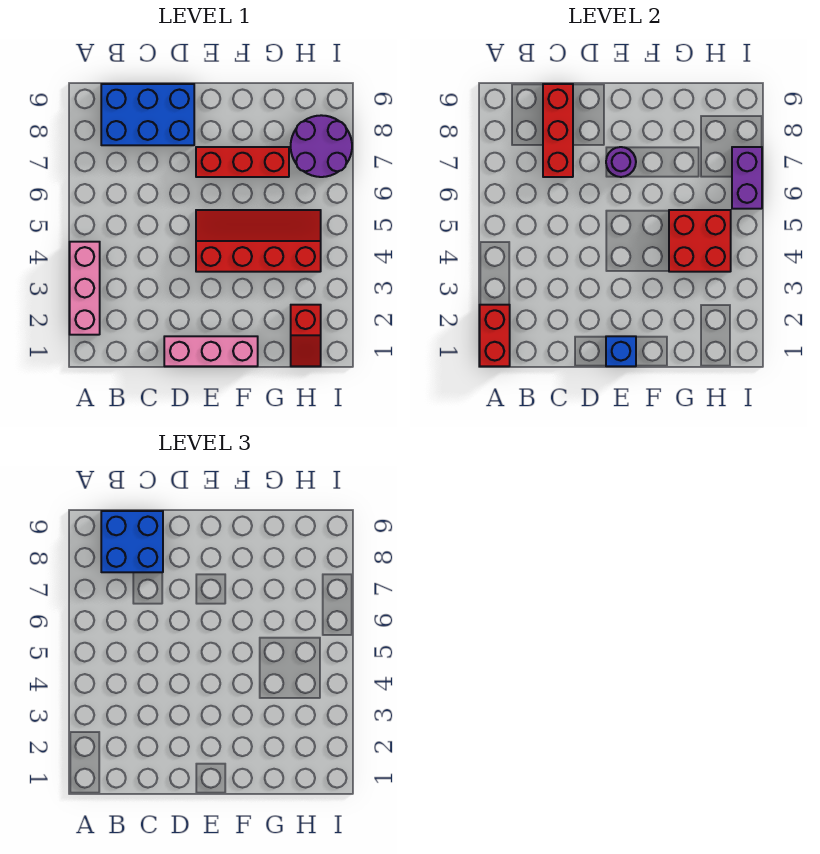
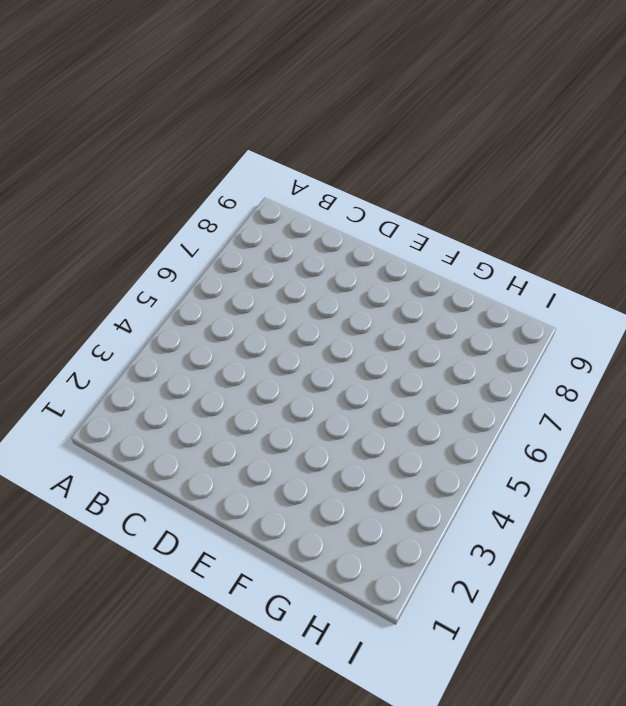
none -> pink brick A2:A4 level 1
none -> blue brick B8:D9 level 1
none -> pink brick D1:F1 level 1

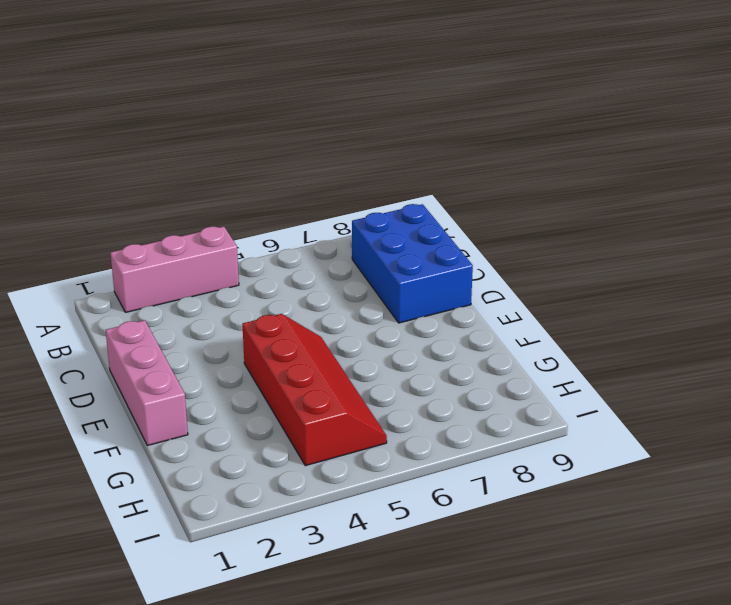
none -> red brick E7:G7 level 1
none -> red slope H1:H2 level 1 top 2
none -> purple round brick H7:I8 level 1

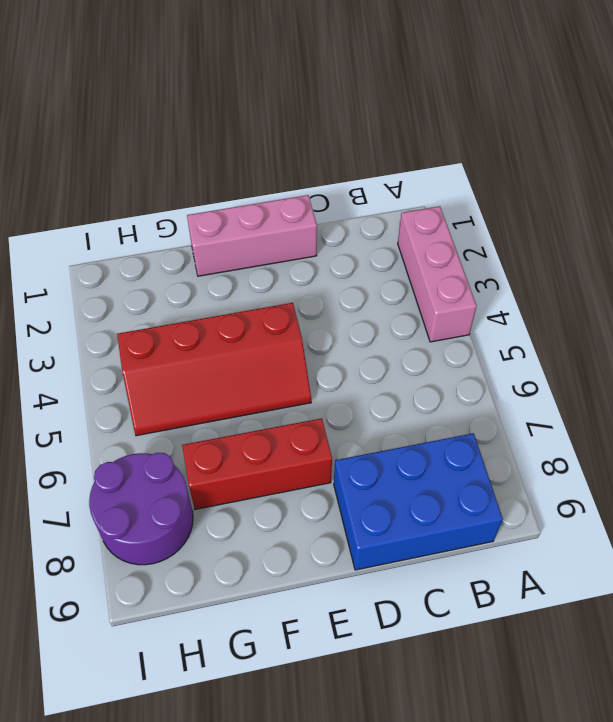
none -> red slope H1:H2 level 1 top 2
none -> red brick A1:A2 level 2
none -> red brick C7:C9 level 2

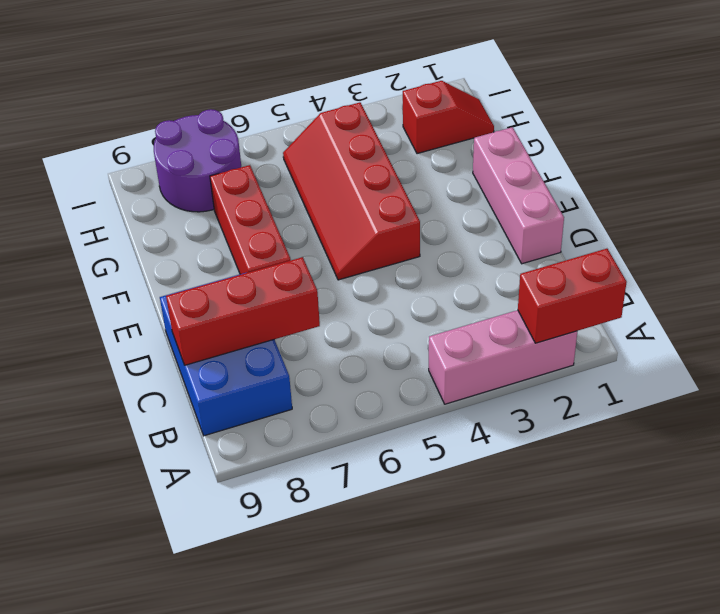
none -> blue brick E1 level 2
none -> purple round brick E7 level 2
none -> red brick G4:H5 level 2

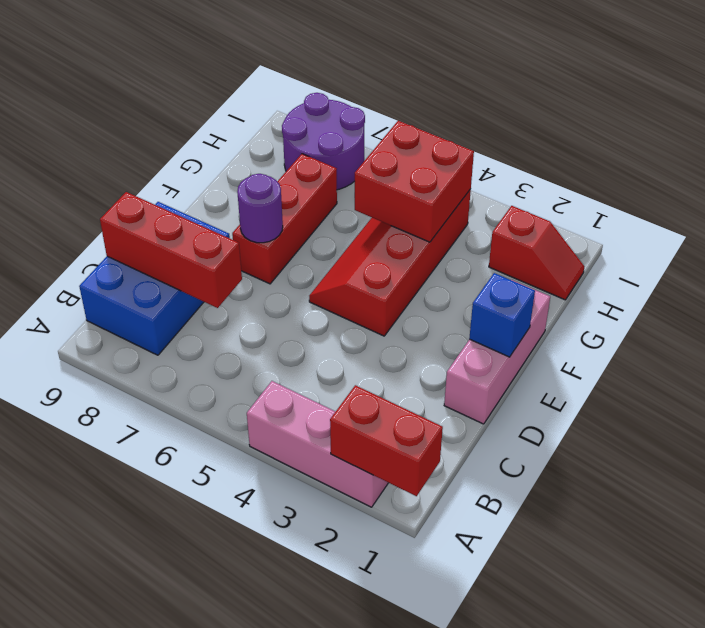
none -> purple brick I6:I7 level 2
none -> blue brick B8:C9 level 3

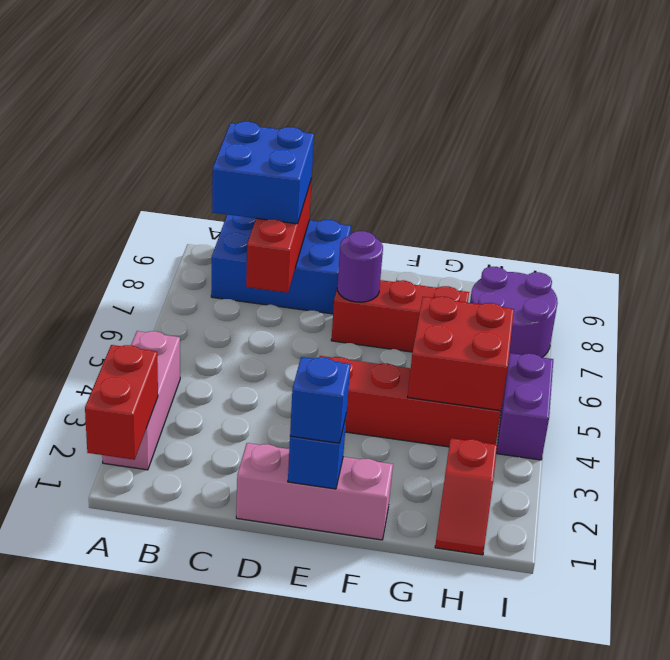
blue brick E1 level 3 -> none
purple brick I4:I5 level 1 -> purple brick I6:I7 level 2

